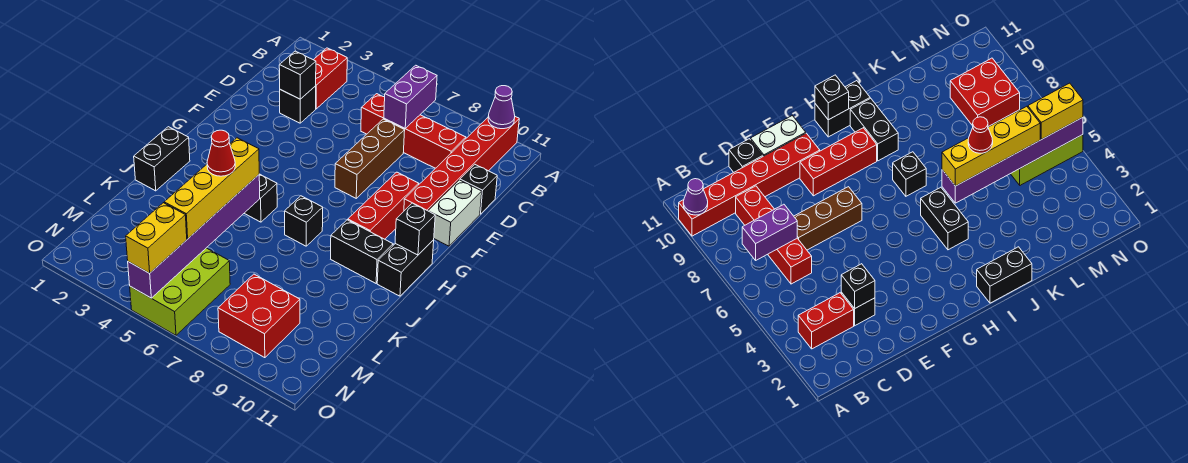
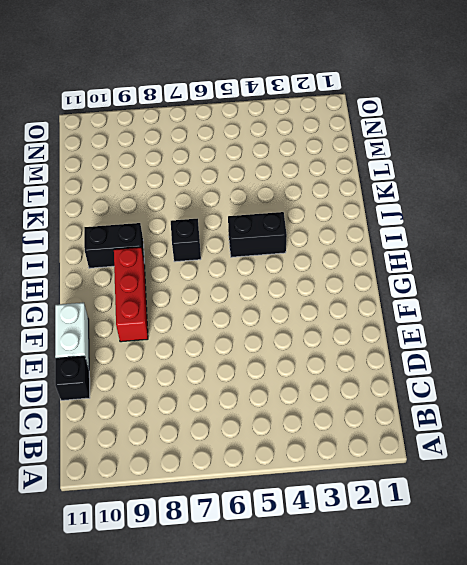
none -> red brick A10:F10 level 1
none -> red brick B3:C3 level 1
none -> red brick C6:C9 level 1

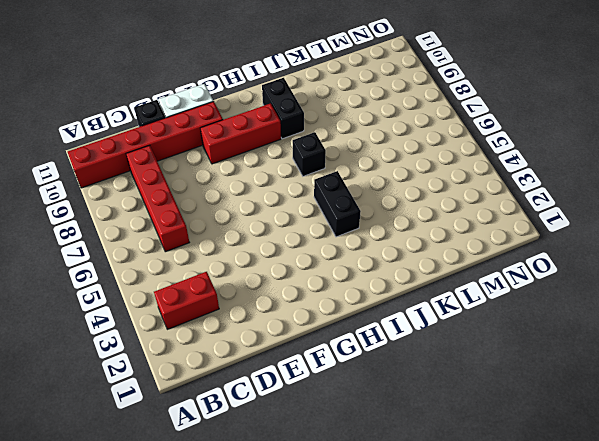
none -> black brick D3 level 1
none -> brown brick D7:F7 level 1
none -> black brick H11:I11 level 1

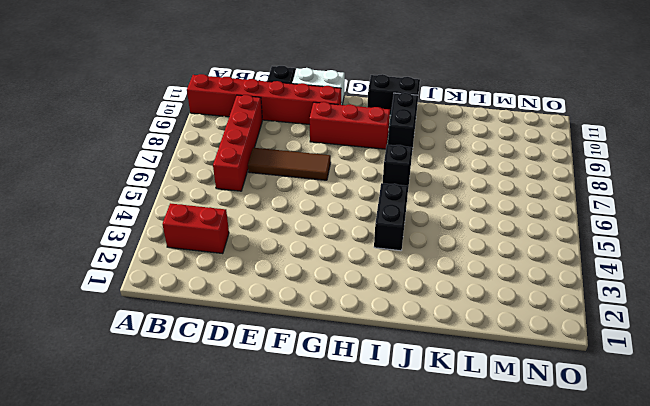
brown tile D7:F7 level 1 -> brown brick D7:F7 level 1
none -> black brick D3 level 1
none -> black brick I1:J1 level 1
none -> lime brick M5:O6 level 1

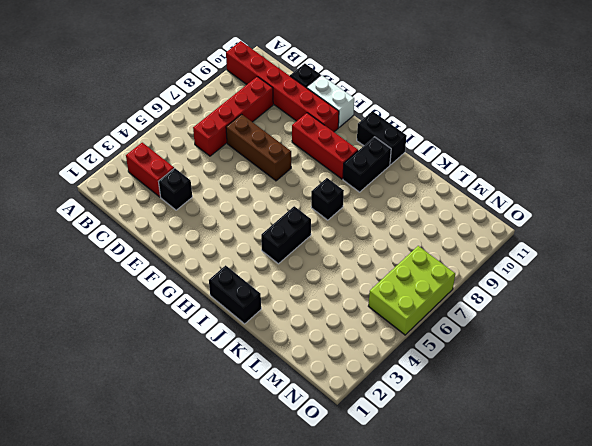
lime brick N5:O7 level 1 -> lime brick M5:O6 level 1
none -> red brick M8:N9 level 1
none -> purple cone A10 level 2
none -> purple brick B7:C7 level 2

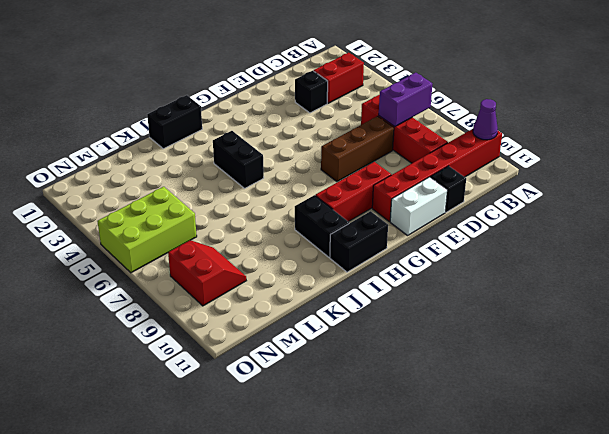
red slope M8:N9 level 1 top N -> red brick M8:N9 level 1
none -> black brick I7 level 1
none -> black brick D3 level 2
none -> black brick H11 level 2

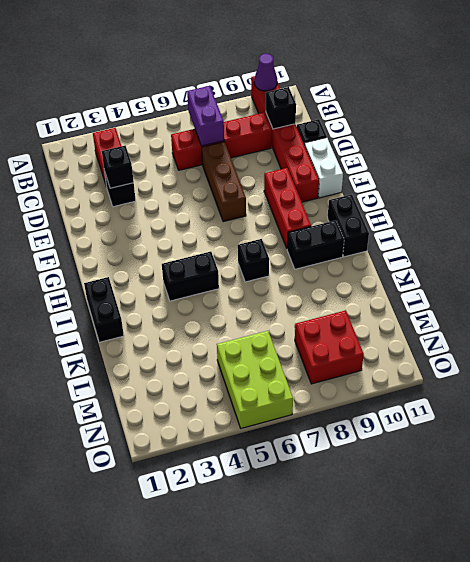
black brick C10 level 2 -> black brick H11 level 2
none -> purple brick J5:O5 level 2
none -> yellow brick J5:M5 level 3
none -> yellow brick N5:O5 level 3

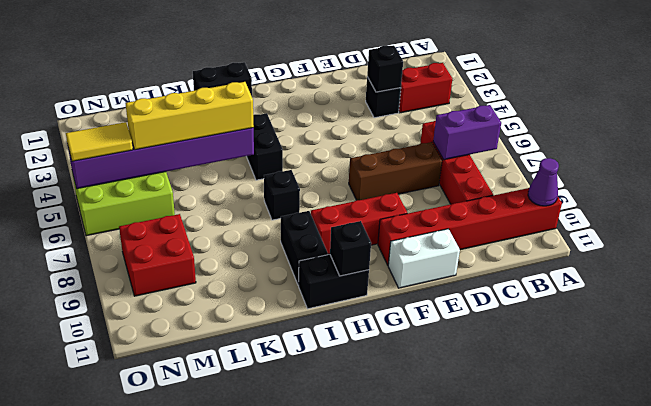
yellow tile N5:O5 level 3 -> yellow brick N5:O5 level 3
none -> black brick D11 level 1
none -> red cone K5 level 4

